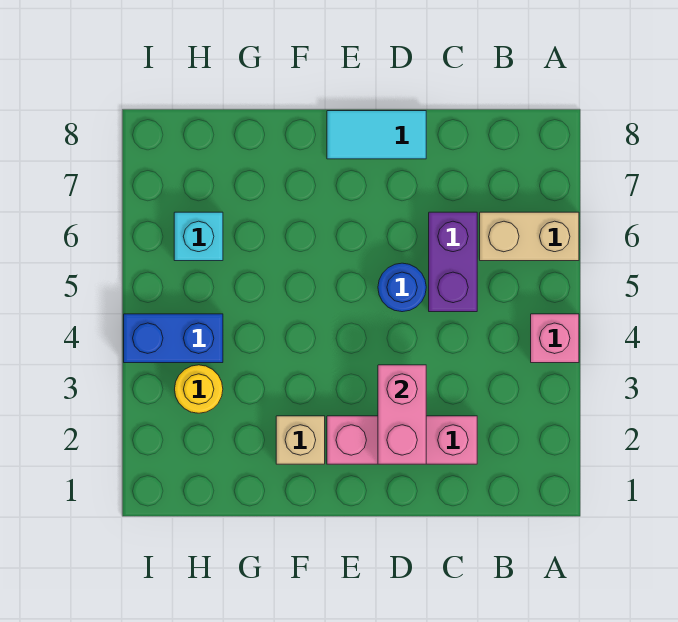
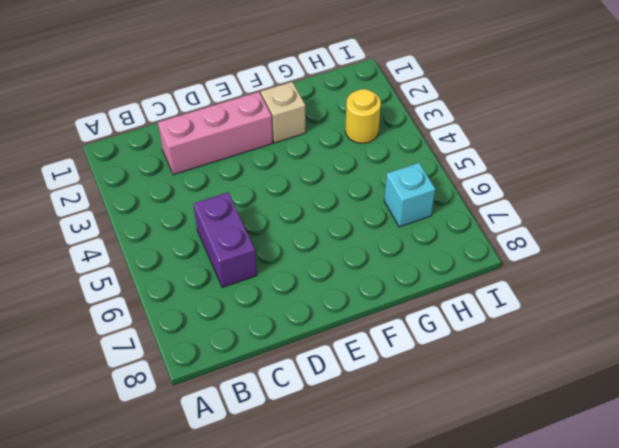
none -> pink brick A4 level 1
none -> tan brick A6:B6 level 1

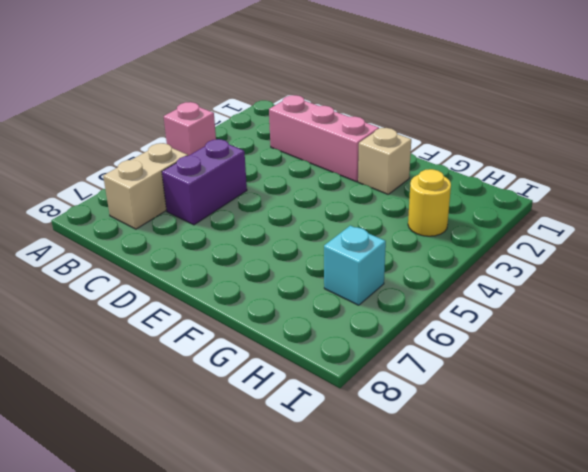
tan brick B6:B7 level 1 -> tan brick A6:B6 level 1
none -> blue round brick D5 level 1
none -> cyan tile D8:E8 level 1

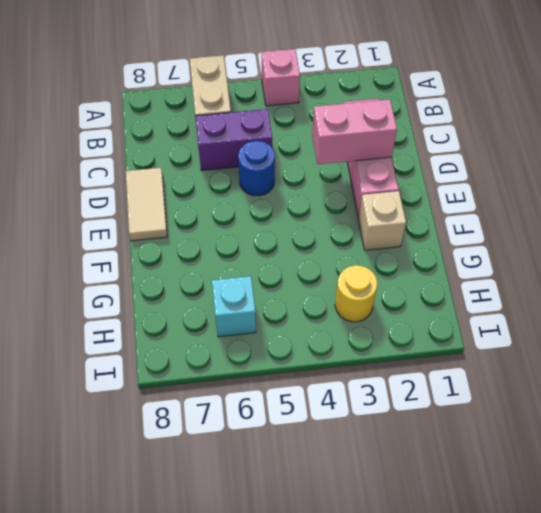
tan tile D8:E8 level 1 -> cyan tile D8:E8 level 1
none -> blue brick H4:I4 level 1

